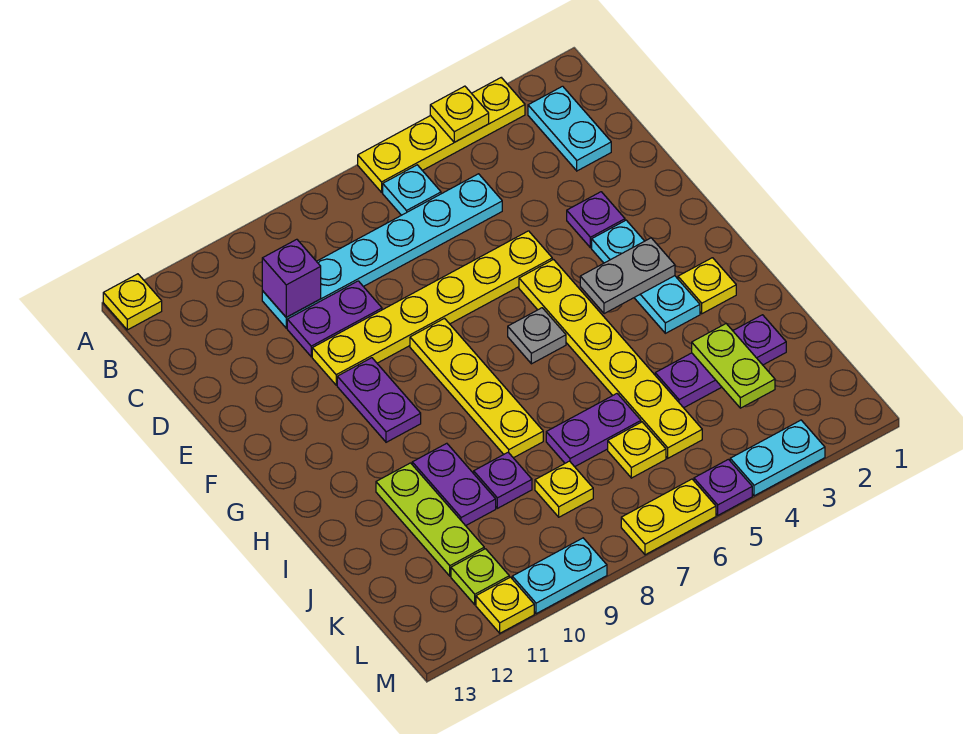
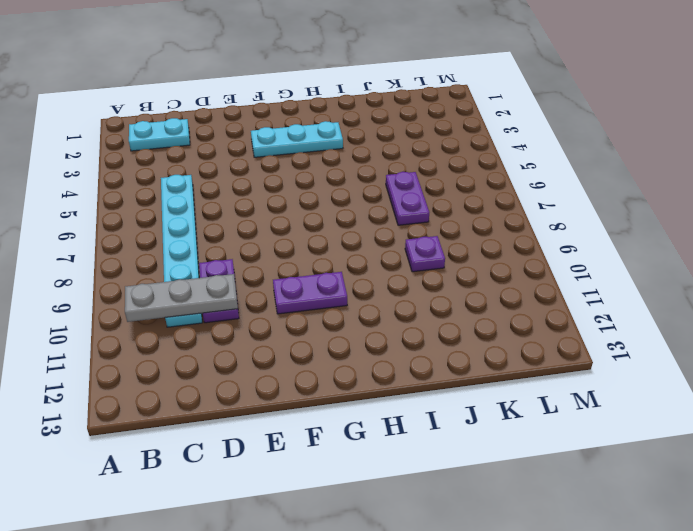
grey plate B10:D10 level 2 -> purple brick C10 level 2
none -> yellow plate A3:A6 level 1
none -> yellow plate A13 level 1
none -> cyan plate B6 level 1
none -> purple plate E3 level 1

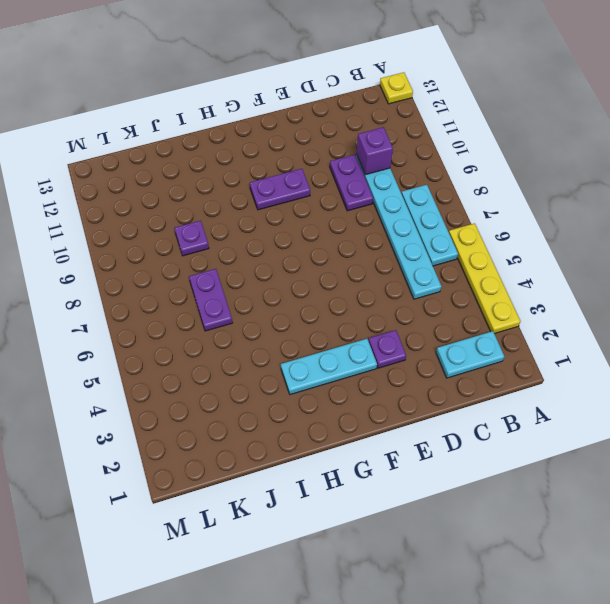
cyan plate B6:B8 level 1 -> cyan plate B6 level 1
none -> yellow plate E5:E10 level 1
none -> yellow plate F5:K5 level 1
none -> yellow plate F8:I8 level 1
none -> grey plate G6 level 1

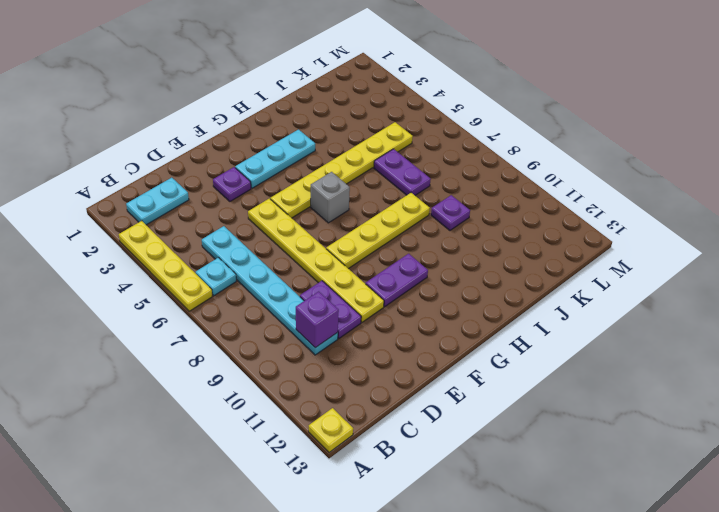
grey brick G6 level 1 -> grey plate G6 level 1
none -> yellow plate H2 level 1
none -> purple plate I10:J10 level 1
none -> lime plate I11:K11 level 1
none -> purple plate J2:J4 level 1

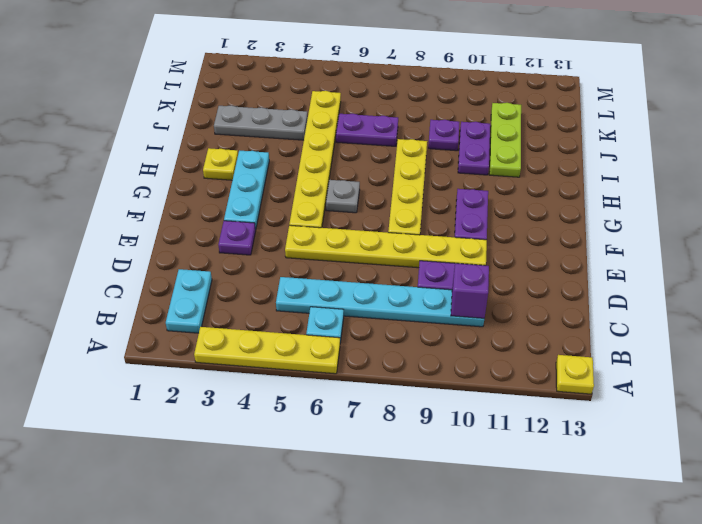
grey plate J2:J4 level 1 -> purple plate J2:J4 level 1
none -> yellow plate K6 level 1
none -> yellow plate K8 level 1
none -> lime plate L11 level 1
none -> cyan plate M3:M4 level 1

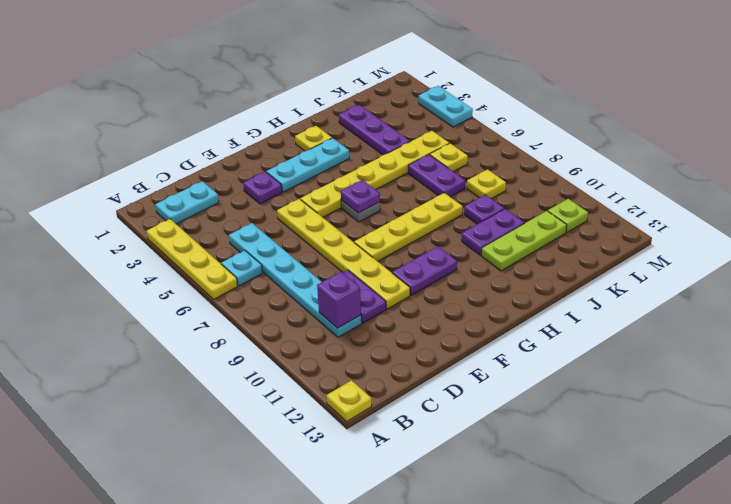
purple plate G6 level 2 -> purple plate M5 level 1
none -> yellow plate M6:M7 level 1
none -> cyan plate M9:M10 level 1
none -> yellow plate M11 level 1
none -> yellow plate A4 level 2

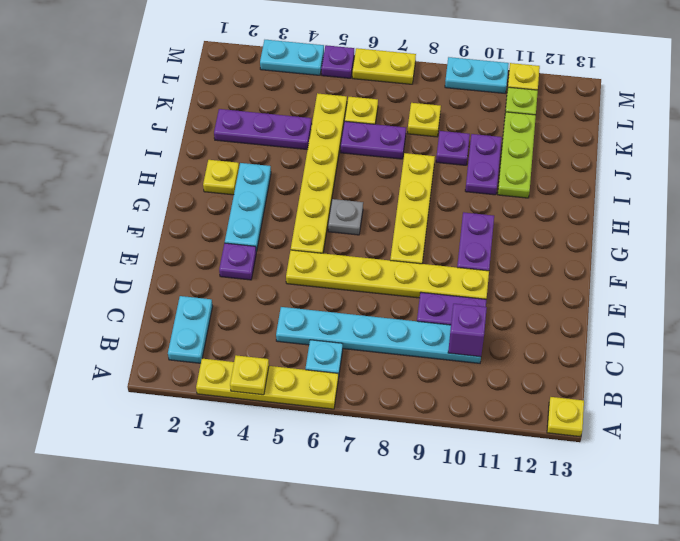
none -> grey plate G3:G4 level 2
none -> lime plate J3:K3 level 2

